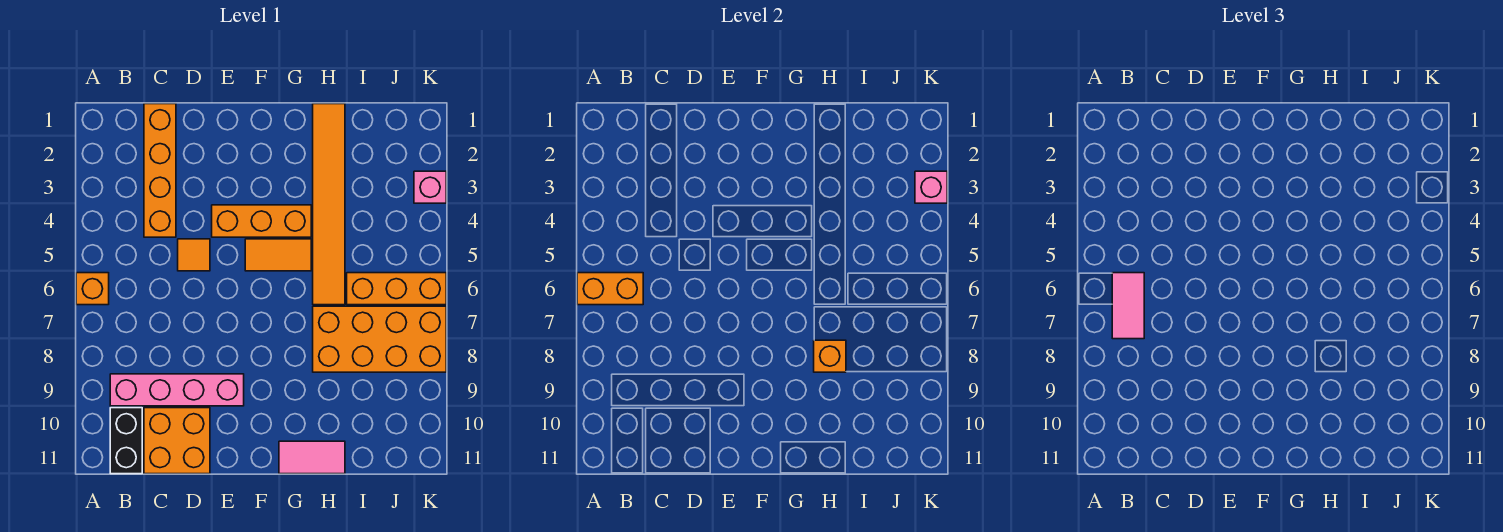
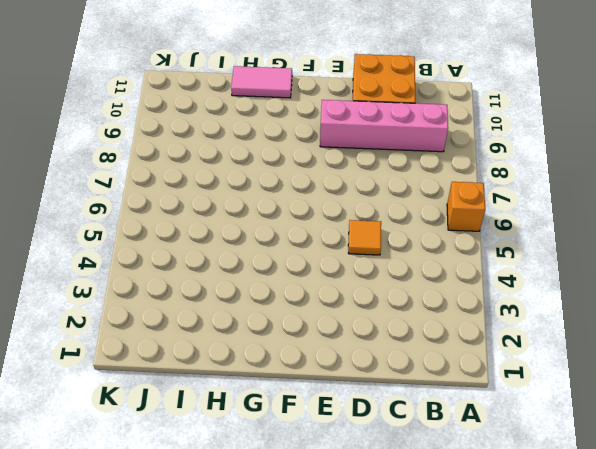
none -> black brick B10:B11 level 1
none -> orange brick C1:C4 level 1
none -> orange brick E4:G4 level 1

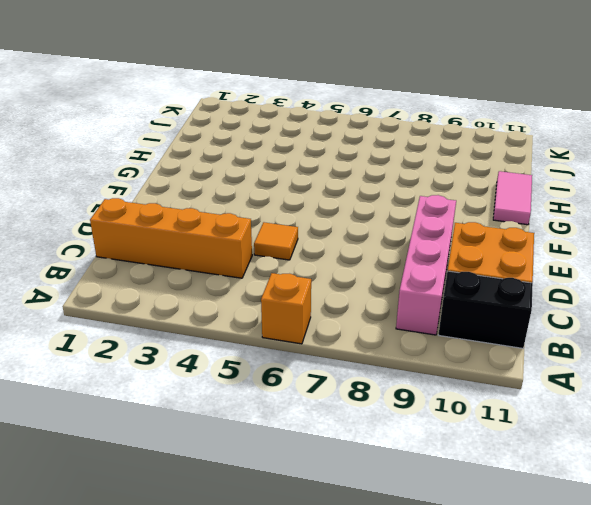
none -> orange brick E4:G4 level 1
none -> orange tile F5:G5 level 1
none -> orange tile H1:H6 level 1

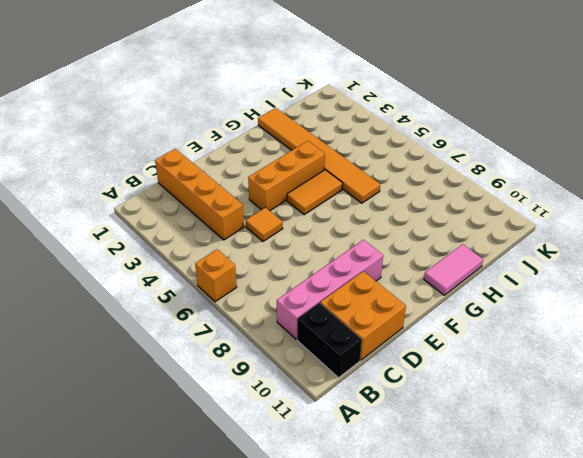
none -> orange brick H7:K8 level 1
none -> orange brick I6:K6 level 1
none -> pink brick K3 level 1

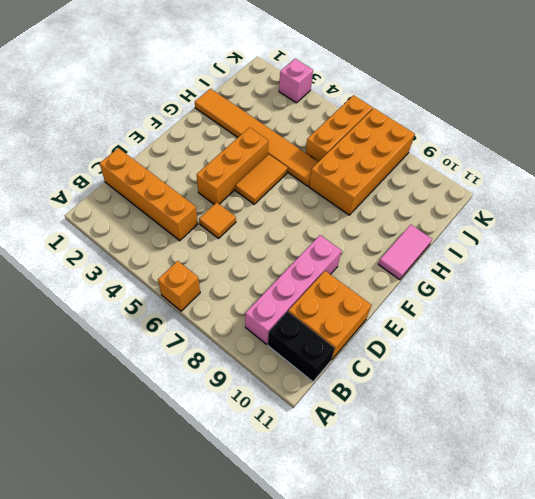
none -> orange brick A6:B6 level 2
none -> orange brick H8 level 2
none -> pink brick K3 level 2

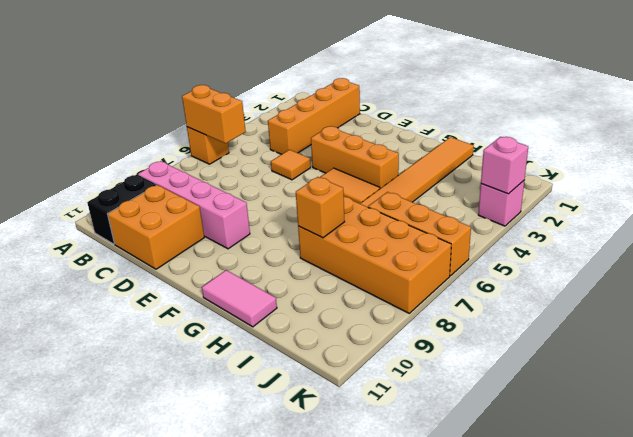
none -> pink tile B6:B7 level 3

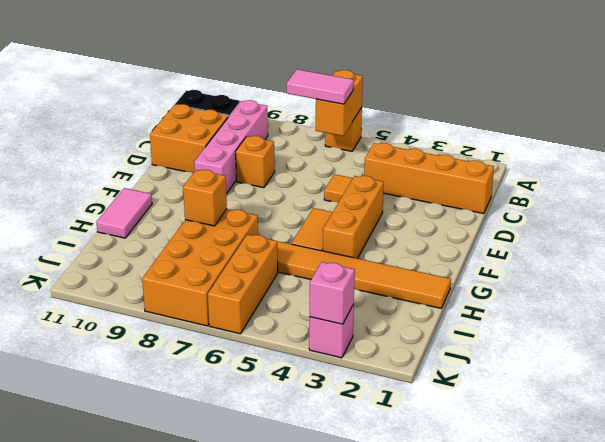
orange brick D8 level 1 -> none

